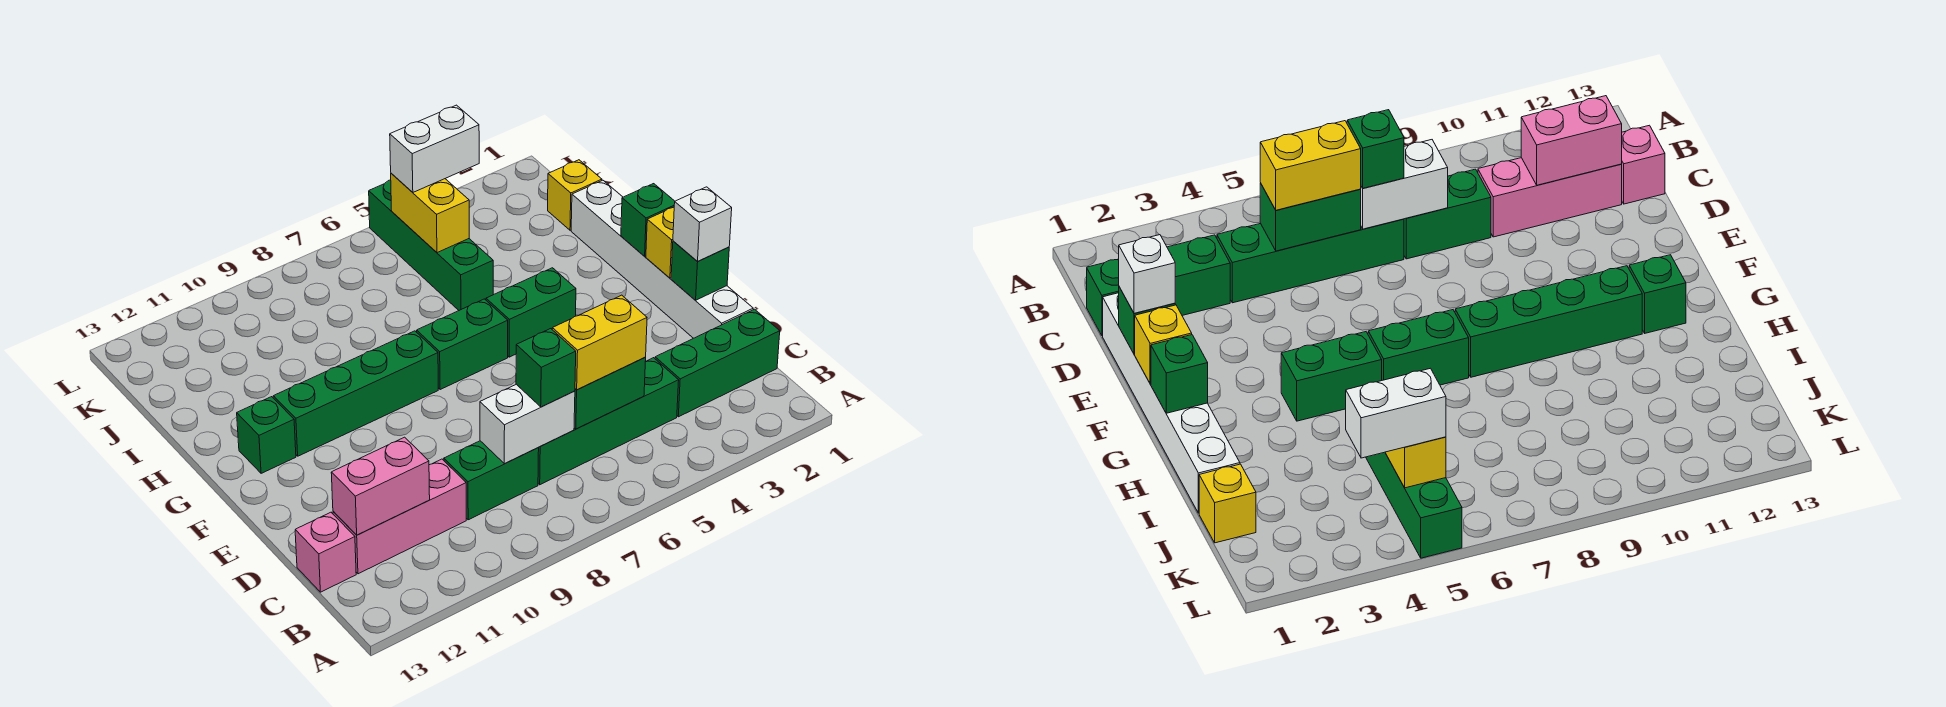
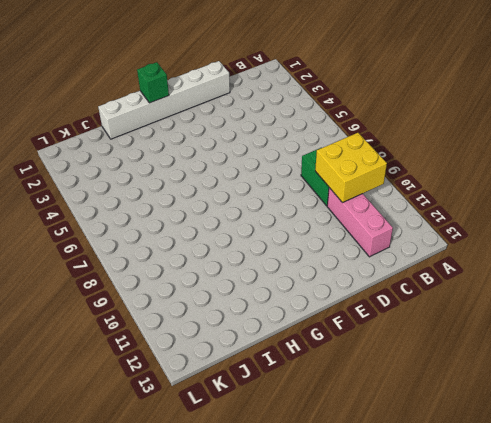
yellow brick B9:C10 level 2 -> none
none -> green brick C1:C3 level 1
none -> green brick C4:C7 level 1
none -> pink brick C13 level 1

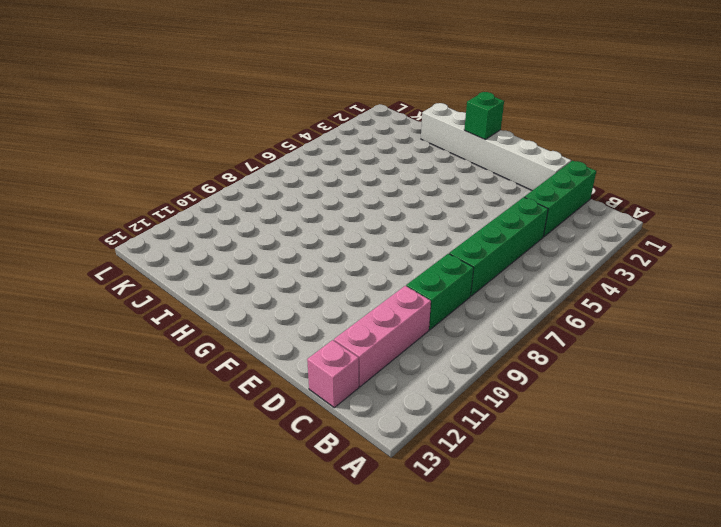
none -> green brick G4:G5 level 1
none -> green brick G6:G7 level 1
none -> green brick G8:G11 level 1

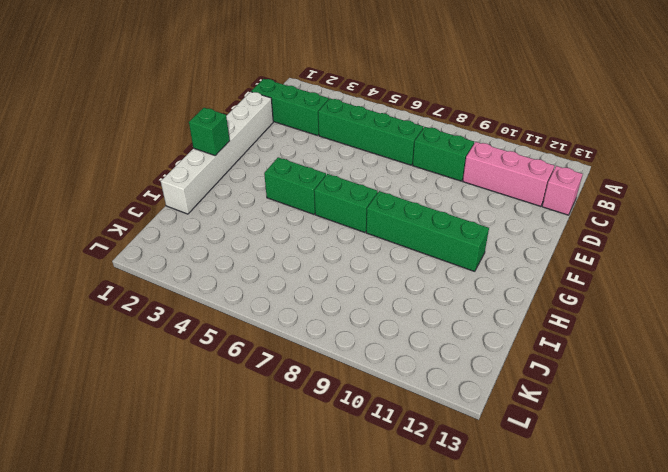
none -> green brick G12 level 1
none -> green brick I5:L5 level 1
none -> yellow brick J1 level 1

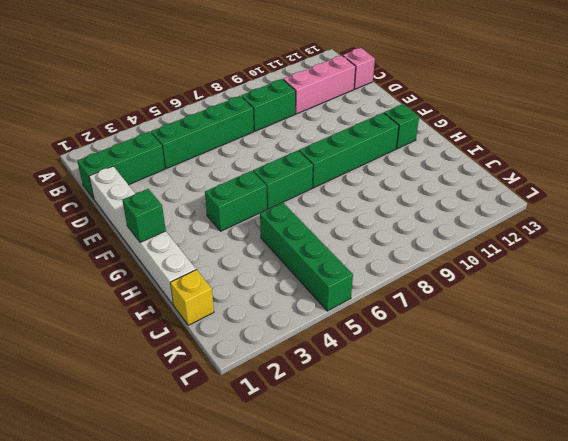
none -> green brick C5:C6 level 2
none -> white brick C7:C8 level 2
none -> pink brick C11:C12 level 2

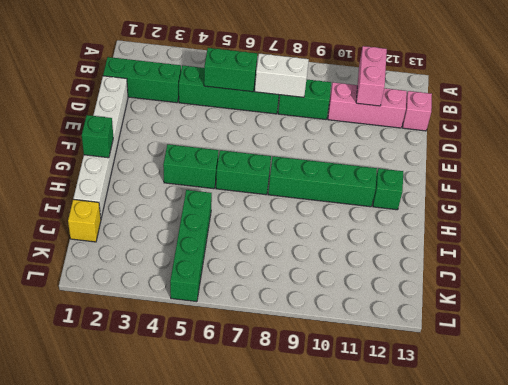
pink brick B11:C11 level 2 -> pink brick C11:C12 level 2
none -> green brick E1 level 2
none -> yellow brick F1 level 2
none -> yellow brick J5:K5 level 2

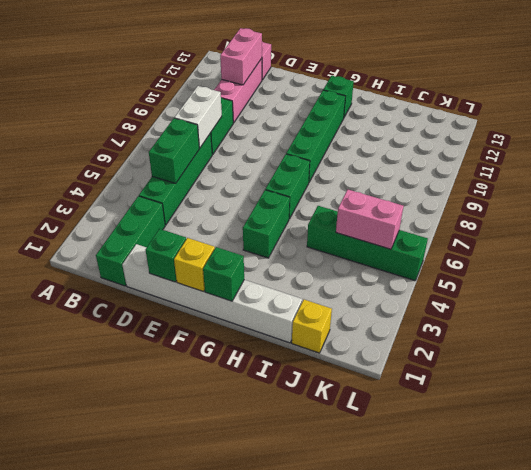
pink brick J5:K5 level 2 -> yellow brick J5:K5 level 2
none -> yellow brick C5:C6 level 3
none -> green brick C7 level 3
none -> white brick E1 level 3

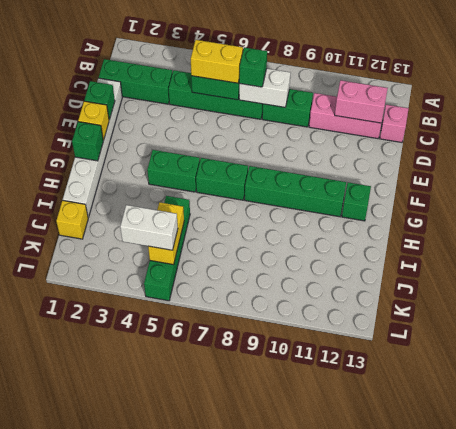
none -> white brick E1 level 3

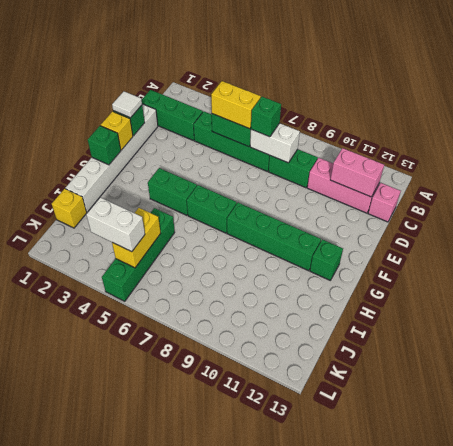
white tile E1 level 3 -> white brick E1 level 3

